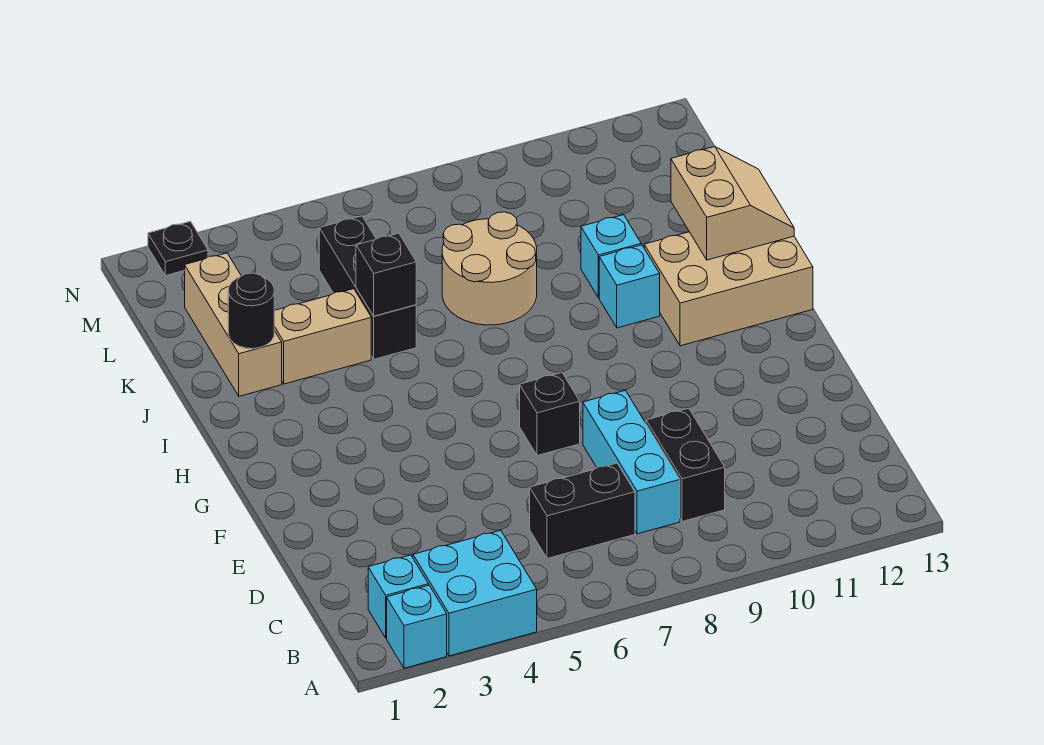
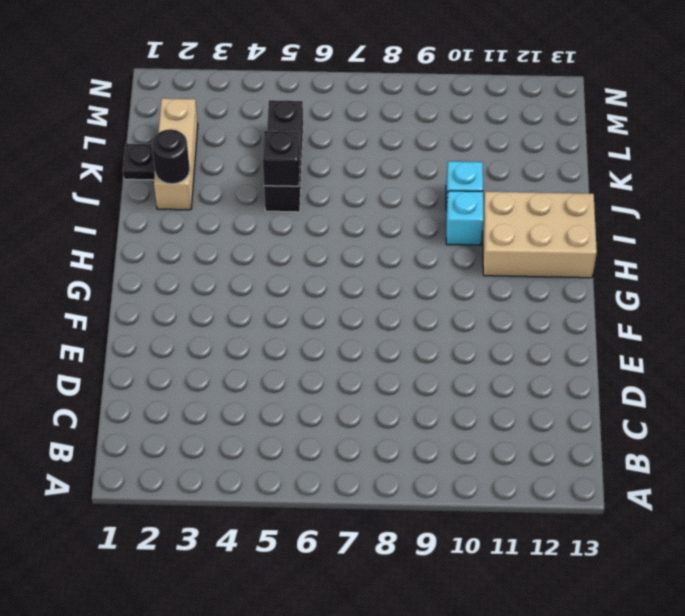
black plate K1 level 1 -> black plate N2 level 1
none -> cyan brick A2 level 1
none -> cyan brick A3:B4 level 1
none -> cyan brick B2 level 1

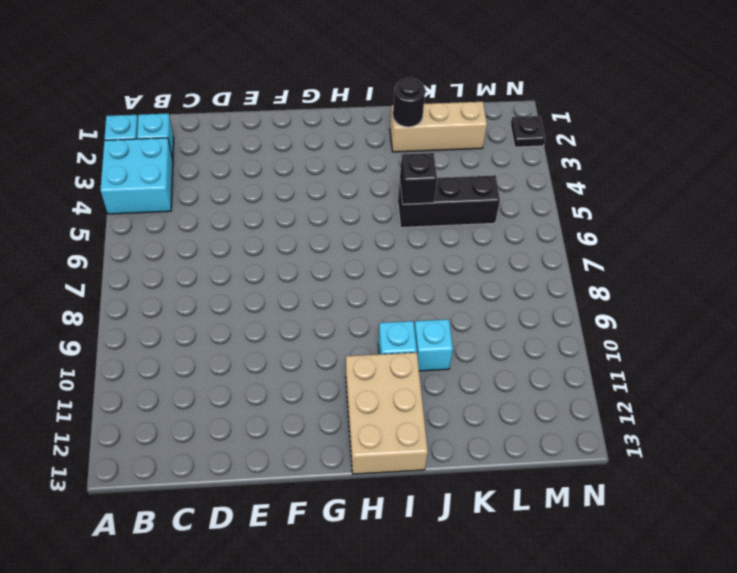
none -> black brick C6:C7 level 1
none -> cyan brick C8:E8 level 1
none -> black brick C9:D9 level 1

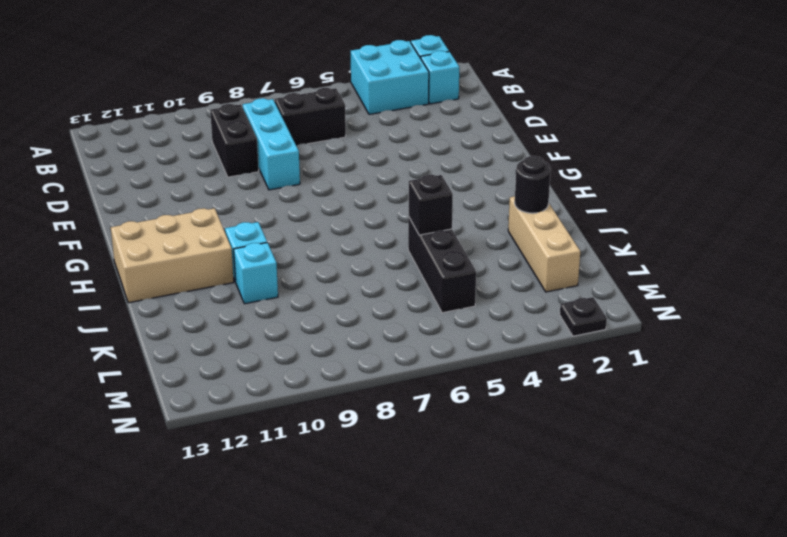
none -> black brick F7 level 1
none -> tan brick J3:J4 level 1
none -> tan round brick J7:K8 level 1

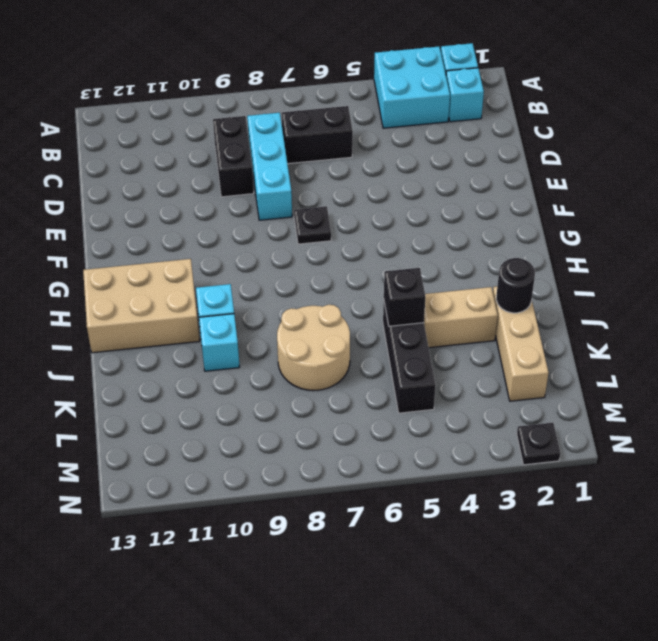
black plate F7 level 1 -> black brick F7 level 1
none -> tan slope I12:J13 level 2 top 12

